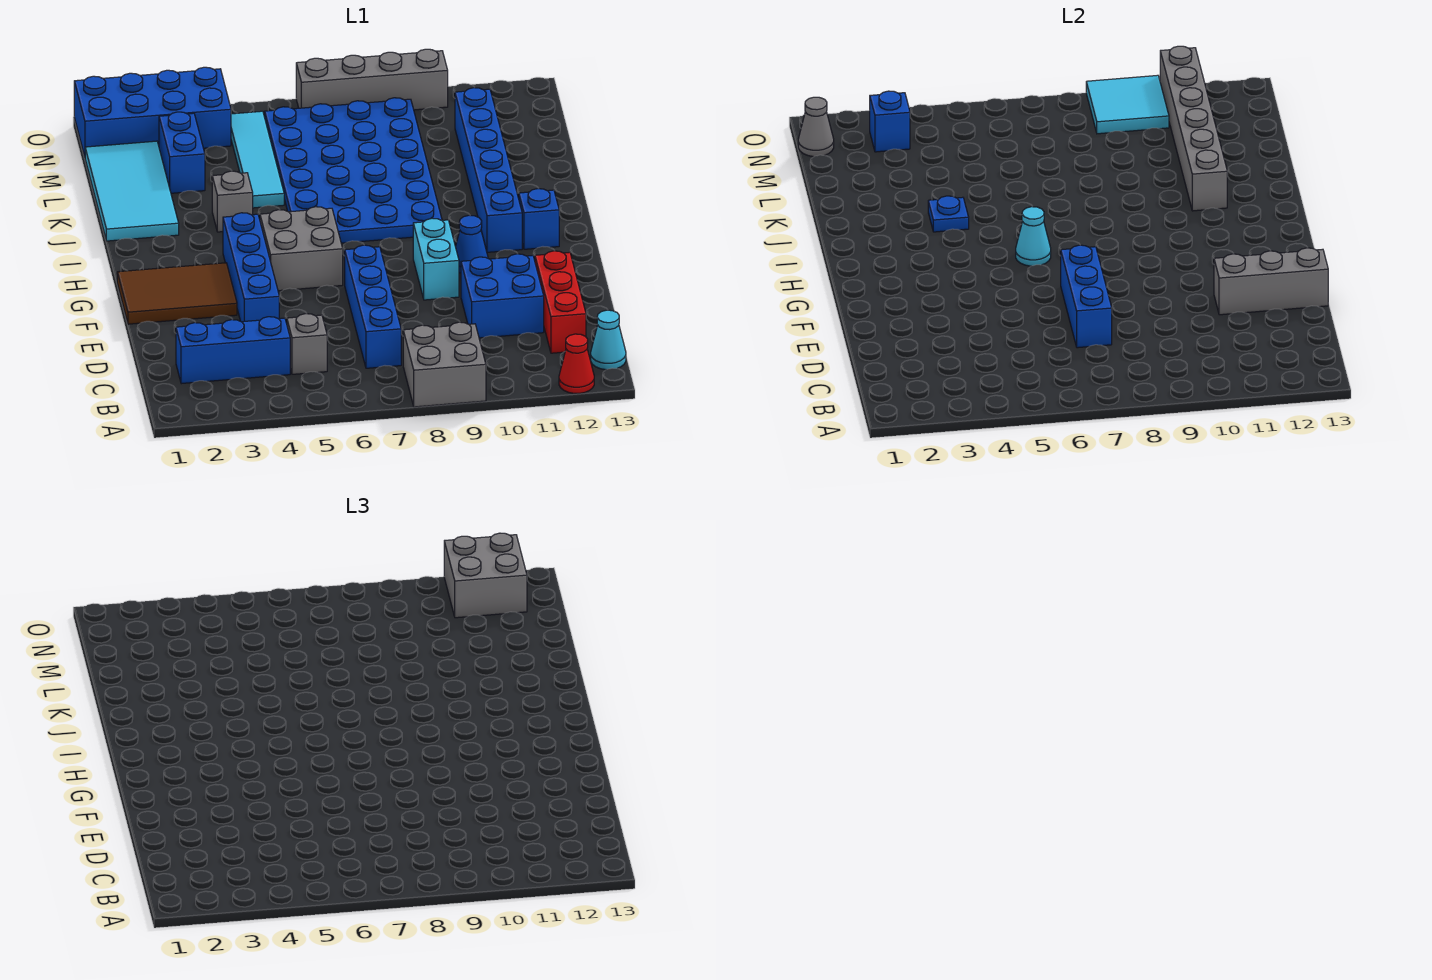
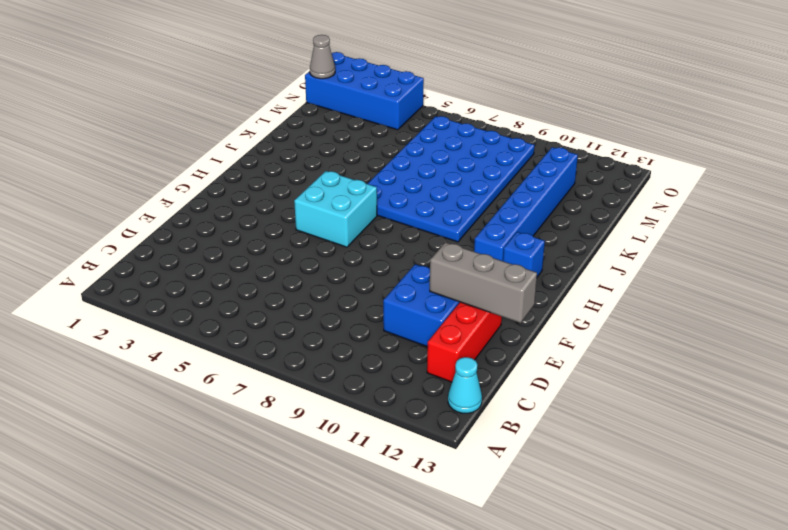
cyan brick G5:H6 level 1 -> grey brick G5:H6 level 1
none -> grey brick A8:B9 level 1
none -> red cone A12 level 1
none -> blue brick C2:C4 level 1
none -> grey brick C5 level 1

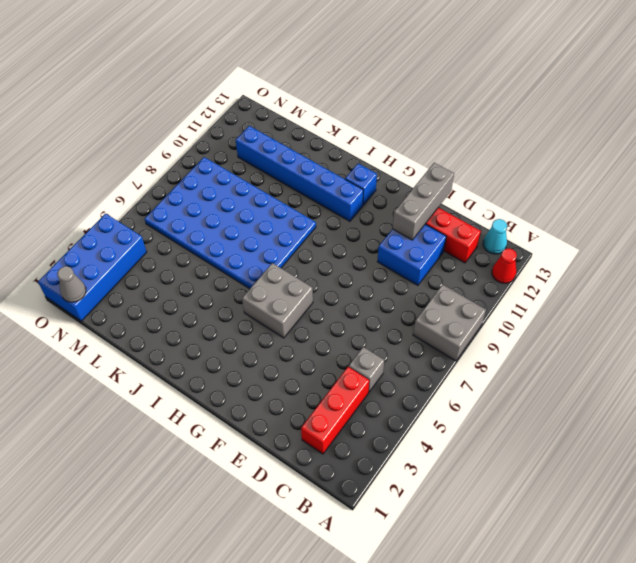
red brick C2:C4 level 1 -> blue brick C2:C4 level 1
none -> blue brick C7:F7 level 1
none -> blue brick E4:H4 level 1
none -> brown tile F1:G3 level 1
none -> cyan brick F9:G9 level 1

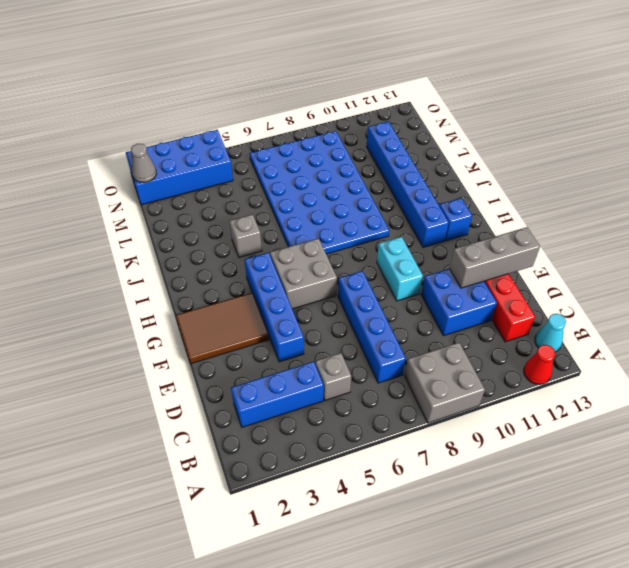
none -> blue cone G10 level 1
none -> cyan tile J1:M2 level 1
none -> cyan tile K5:N5 level 1
none -> blue brick L3:M3 level 1

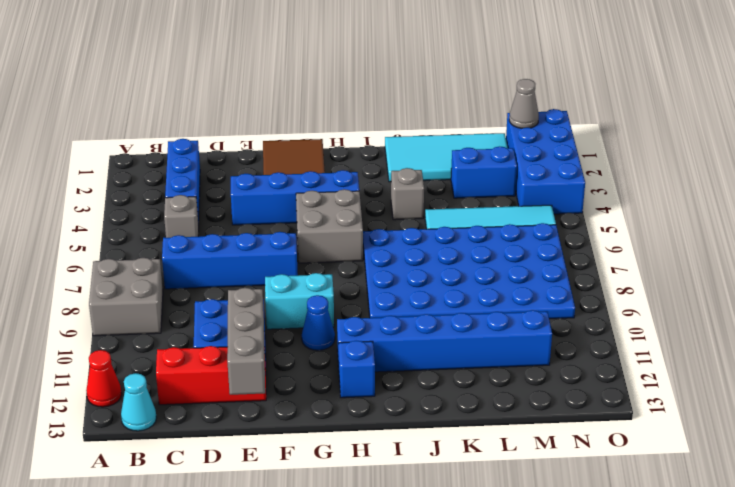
none -> grey brick O7:O10 level 1
none -> blue brick D7:F7 level 2
none -> cyan cone H6 level 2
none -> blue plate J4 level 2

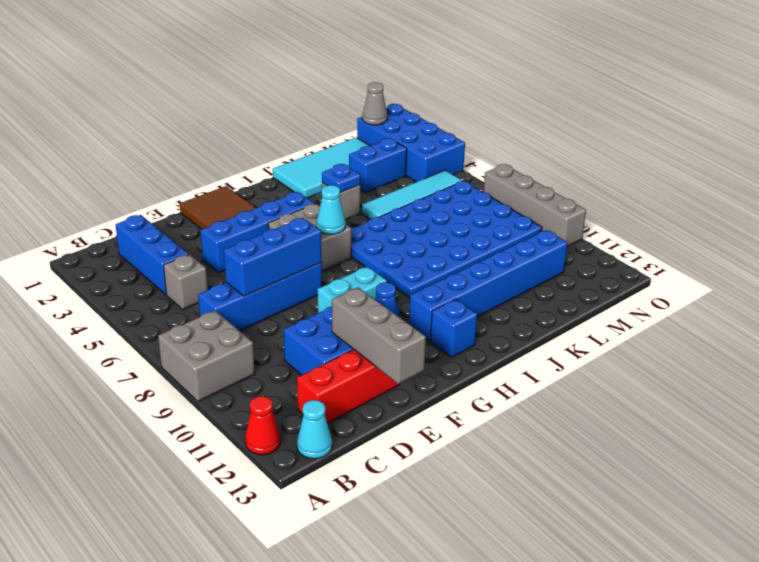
none -> grey brick J11:O11 level 2
none -> blue brick N3 level 2
none -> cyan tile N9:O10 level 2
none -> grey brick N11:O12 level 3

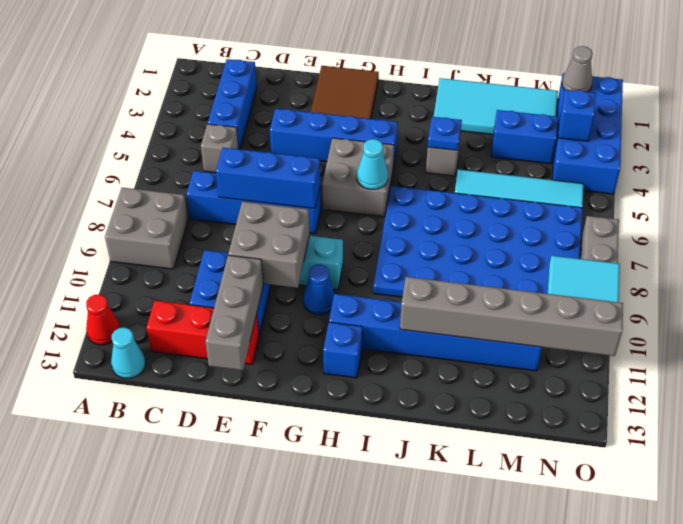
grey brick E9:F10 level 2 -> grey brick N11:O12 level 3

